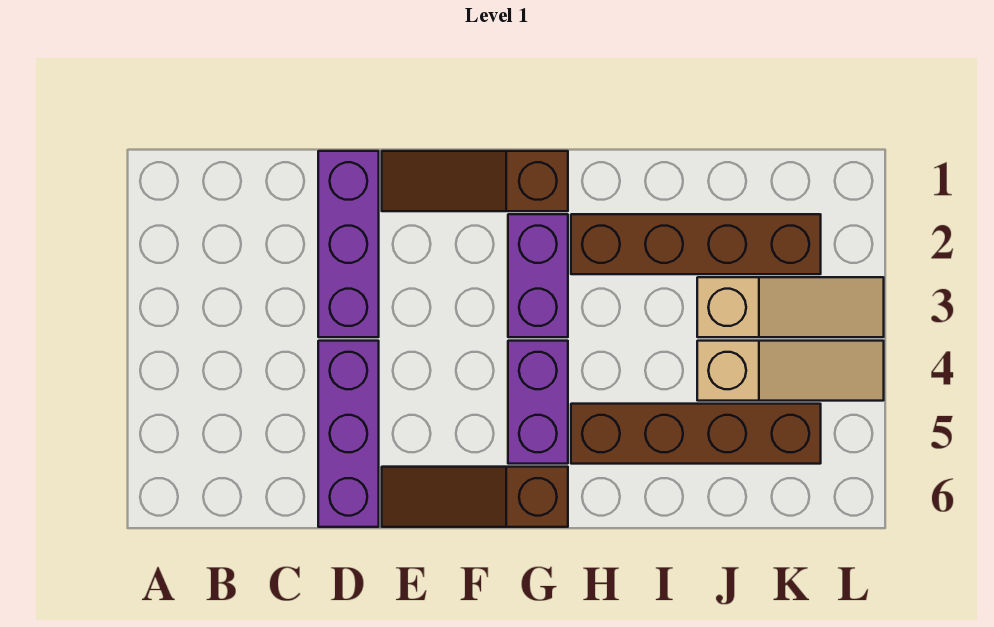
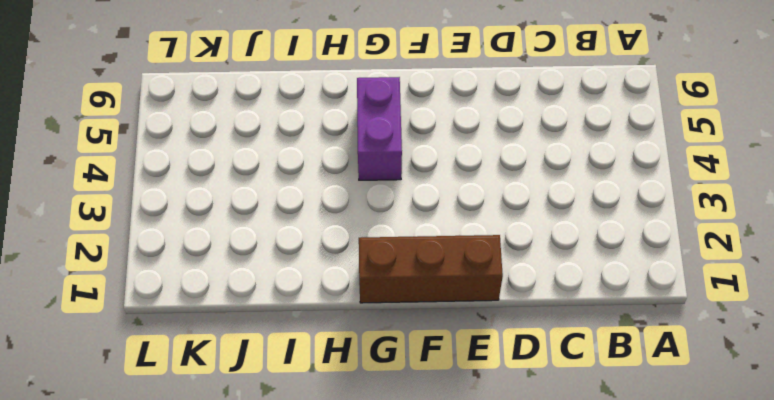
brown brick E1:G1 level 1 -> brown slope E1:G1 level 1 top G
none -> purple brick D1:D3 level 1
none -> purple brick D4:D6 level 1

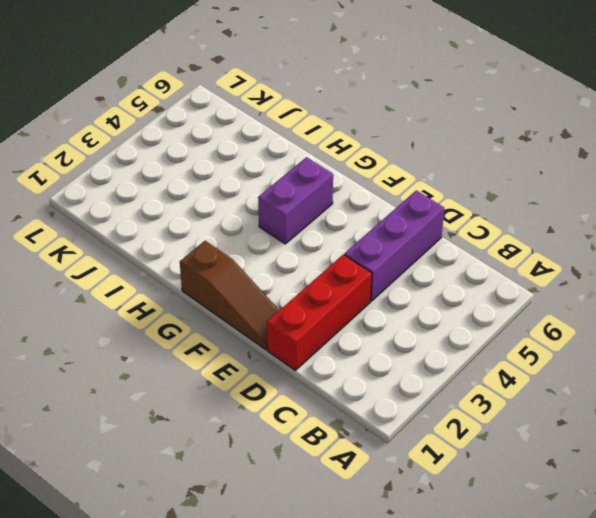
red brick D1:D3 level 1 -> purple brick D1:D3 level 1
none -> brown slope E6:G6 level 1 top G
none -> purple brick G2:G3 level 1

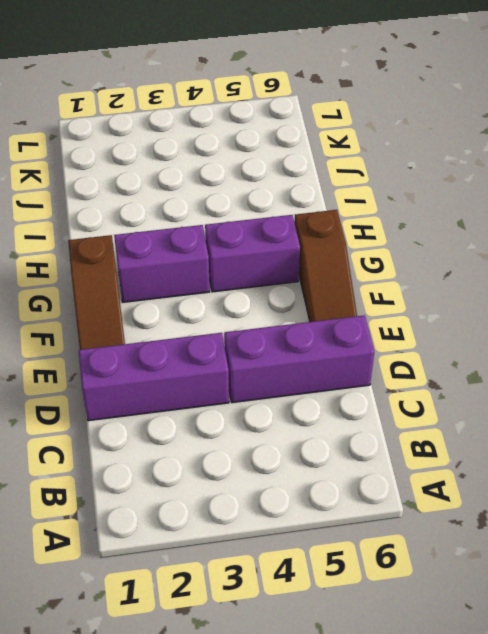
none -> brown brick H2:K2 level 1
none -> brown brick H5:K5 level 1

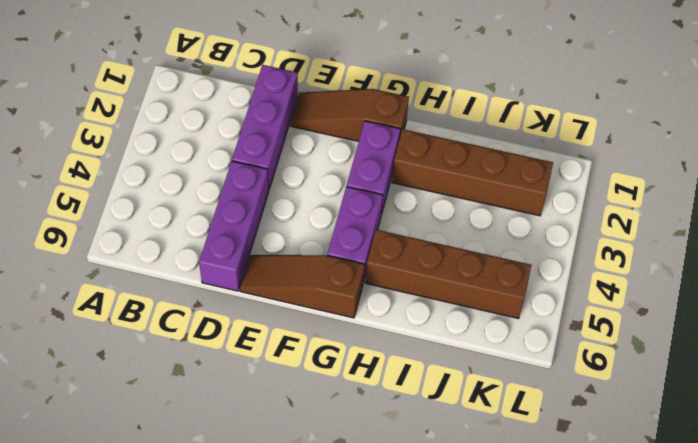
none -> tan slope J3:L3 level 1 top J
none -> tan slope J4:L4 level 1 top J

